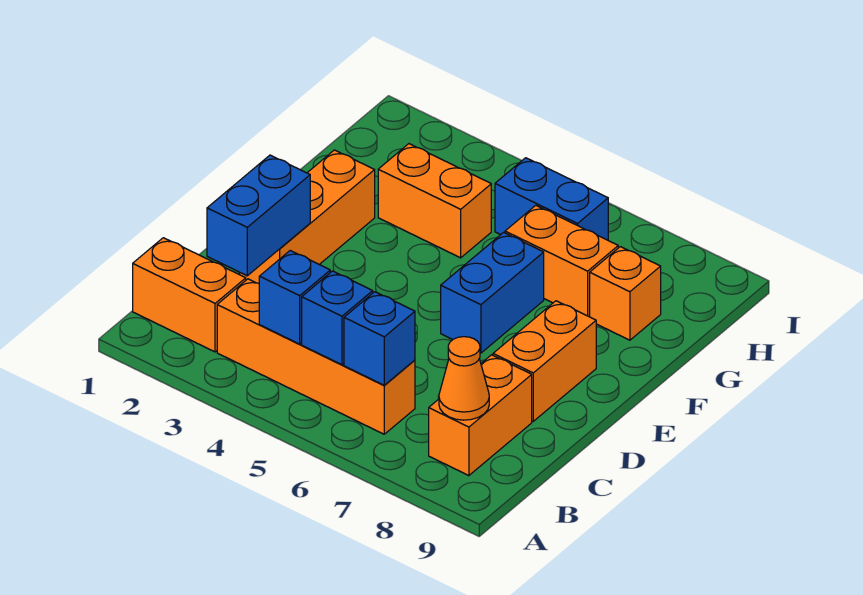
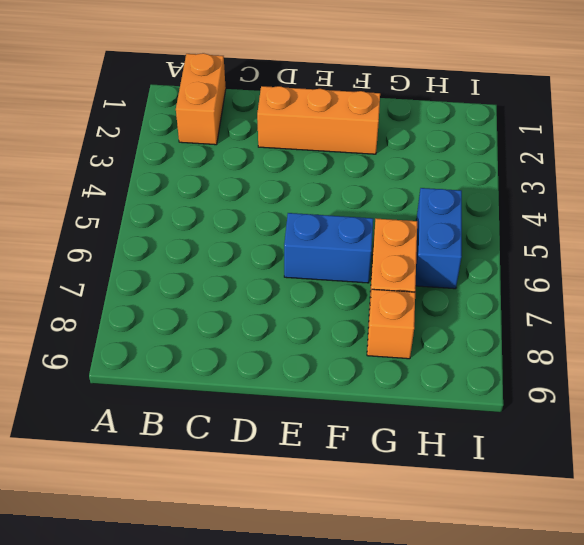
none -> orange brick B3:B6 level 1
none -> orange brick B8:C8 level 1
none -> orange brick D8:E8 level 1

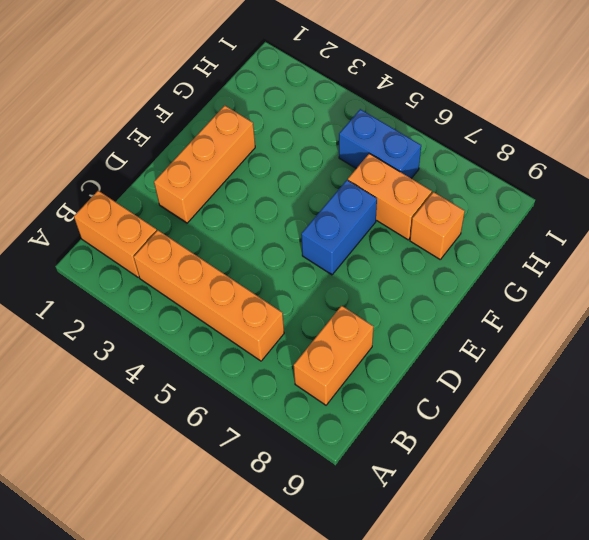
none -> orange brick D8:E8 level 1
none -> orange brick G3:G4 level 1
none -> blue brick B4 level 2

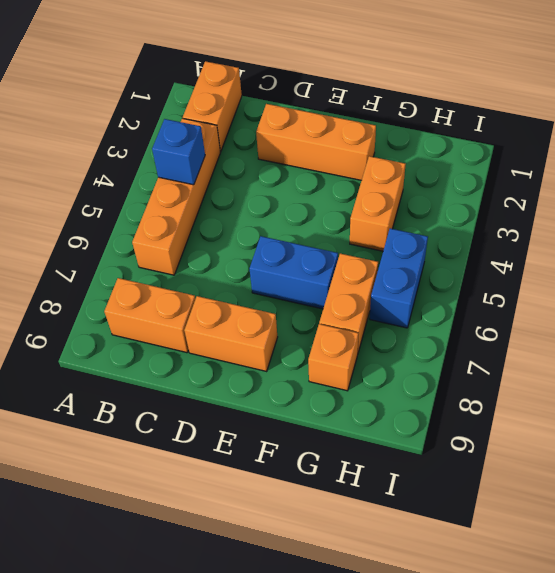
none -> blue brick B5 level 2
none -> blue brick B6 level 2
none -> orange cone B8 level 2

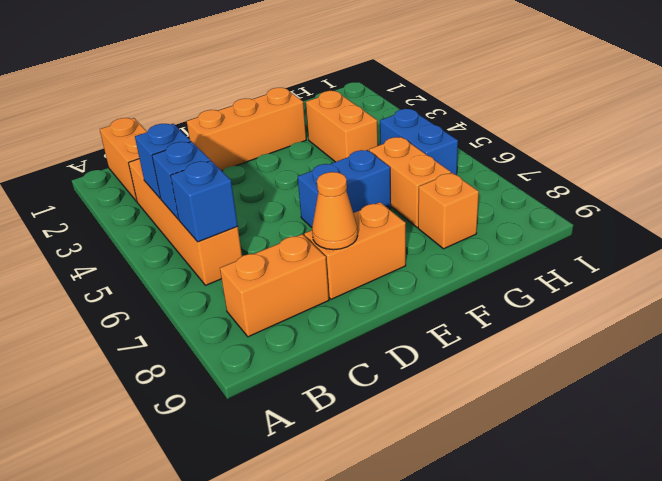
orange cone D8 level 2 -> orange cone B8 level 2
none -> blue brick C2:D2 level 2

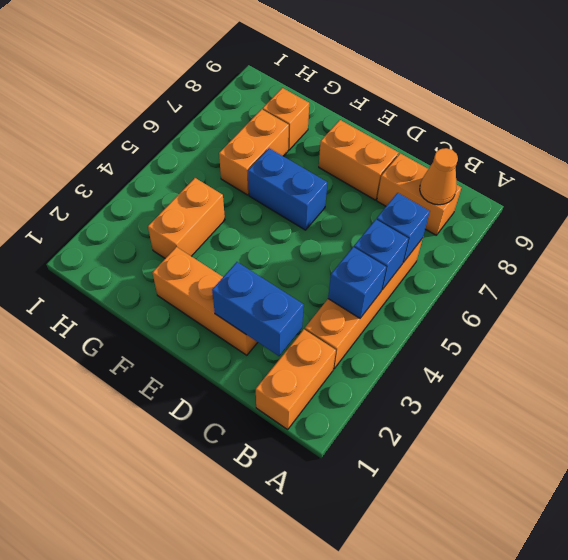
none -> blue brick H5:H6 level 1

